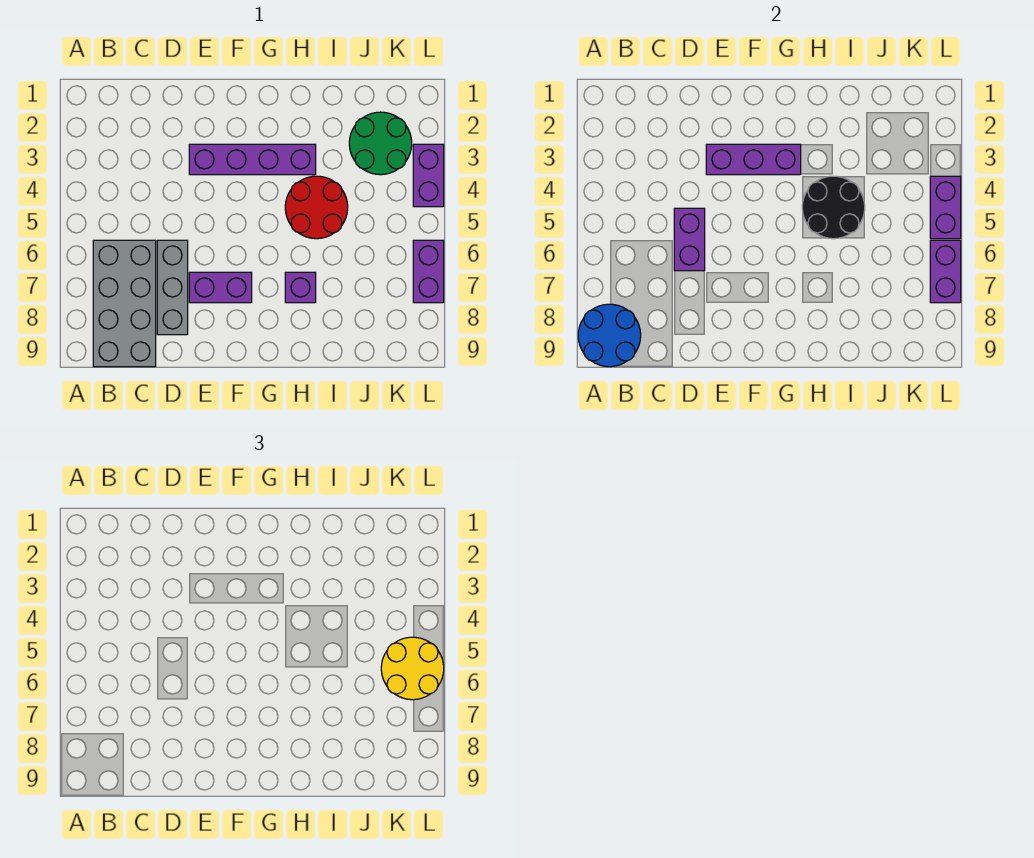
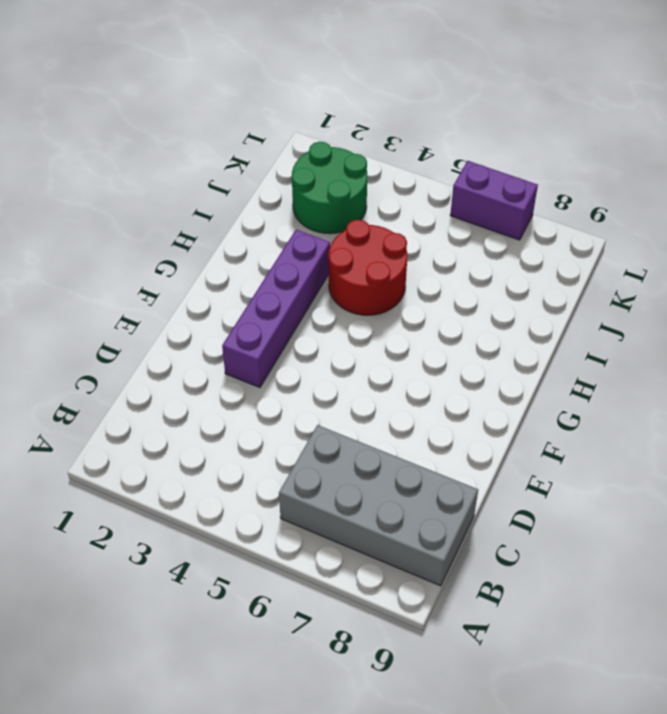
none -> grey brick D6:D8 level 1
none -> purple brick E7:F7 level 1
none -> purple brick H7 level 1

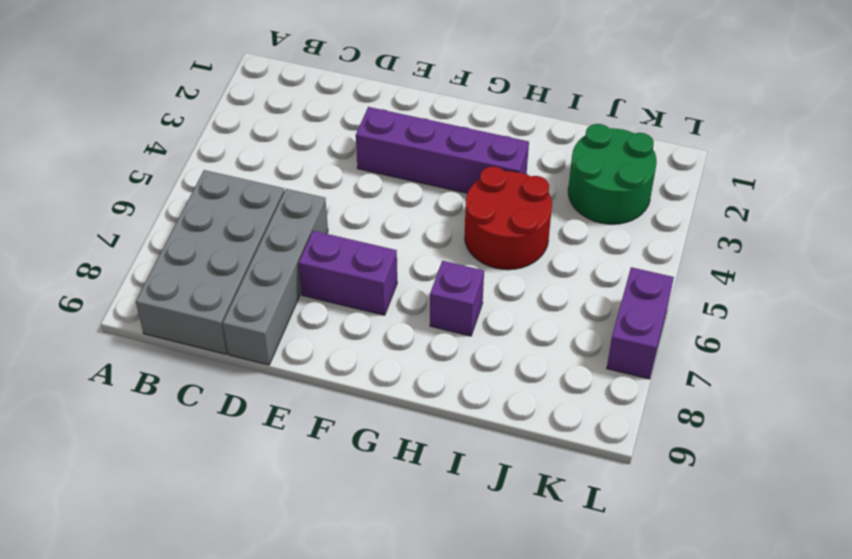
grey brick D6:D9 level 1 -> grey brick D6:D8 level 1
none -> purple brick L3:L4 level 1
none -> blue round brick A8:B9 level 2
none -> purple brick D5:D6 level 2

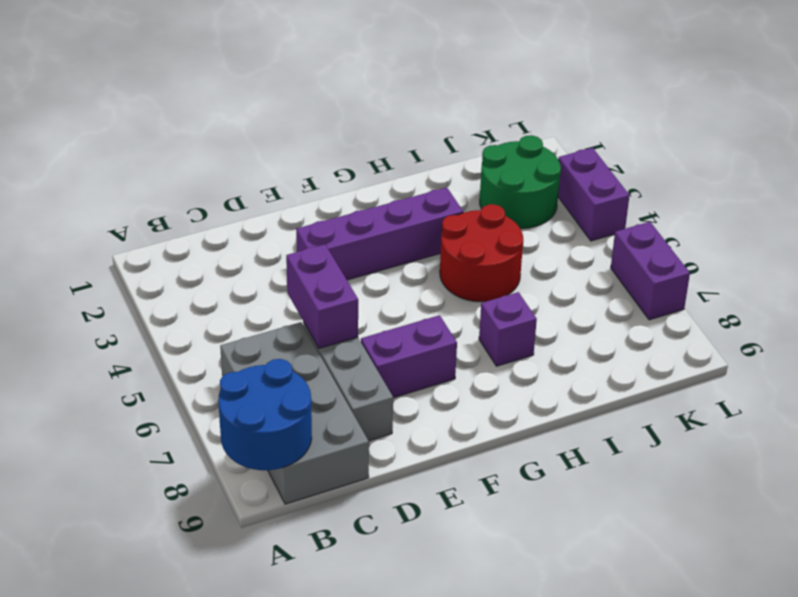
none -> purple brick E3:G3 level 2
none -> black round brick H4:I5 level 2
none -> purple brick L4:L5 level 2

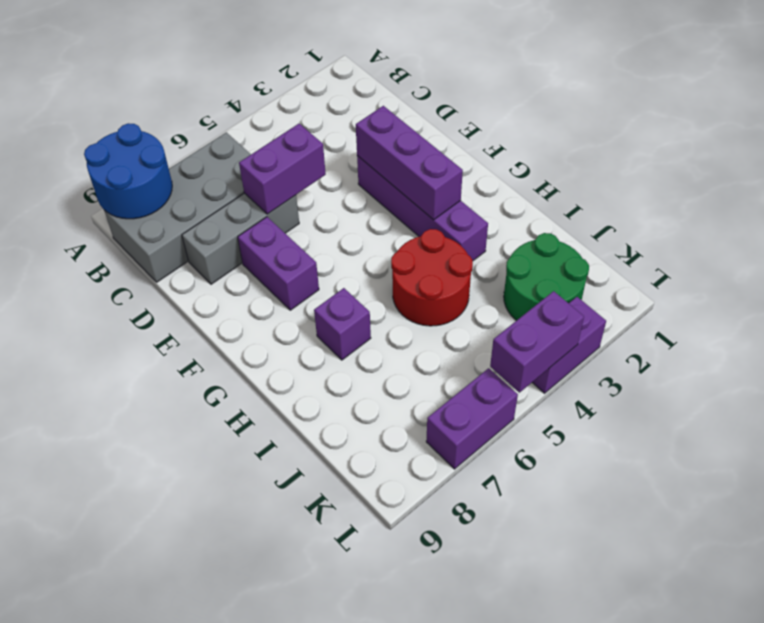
none -> black round brick H4:I5 level 2
none -> purple brick L6:L7 level 2
none -> yellow round brick K5:L6 level 3

